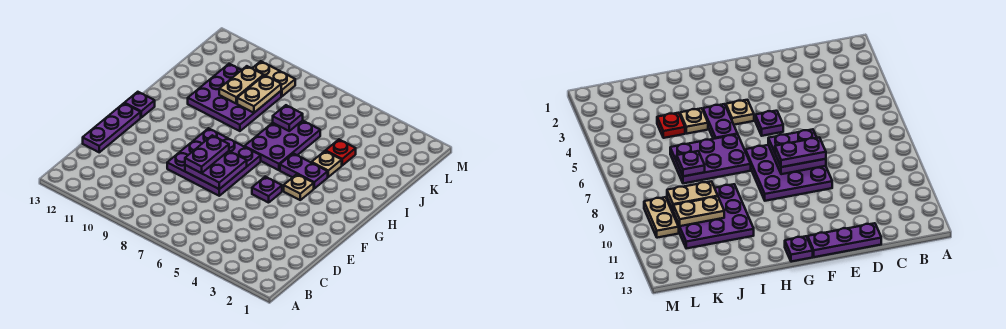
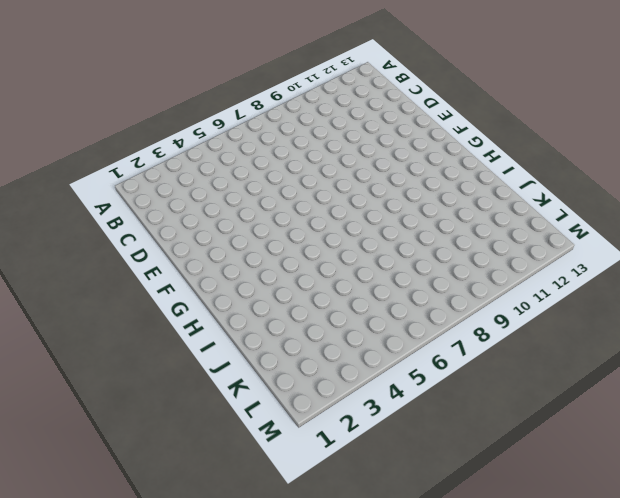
none -> purple plate D13:F13 level 1
none -> purple plate E7:G9 level 1
none -> purple plate F5 level 1

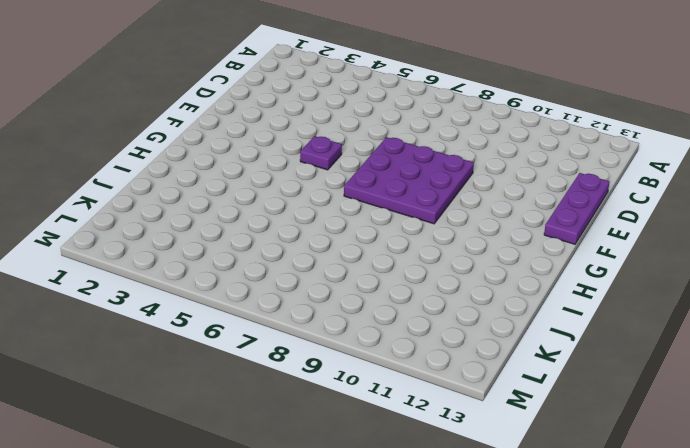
none -> tan plate G4 level 1
none -> purple plate G13 level 1
none -> purple plate H4:H5 level 1

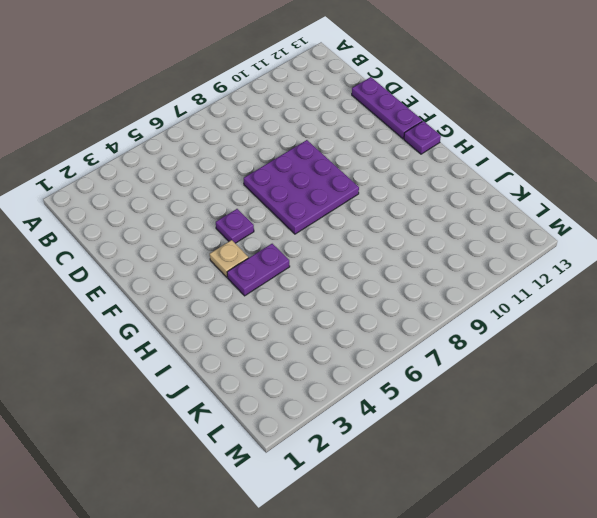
none -> purple plate H6:J7 level 1
none -> tan plate I4 level 1
none -> purple plate I9:K11 level 1

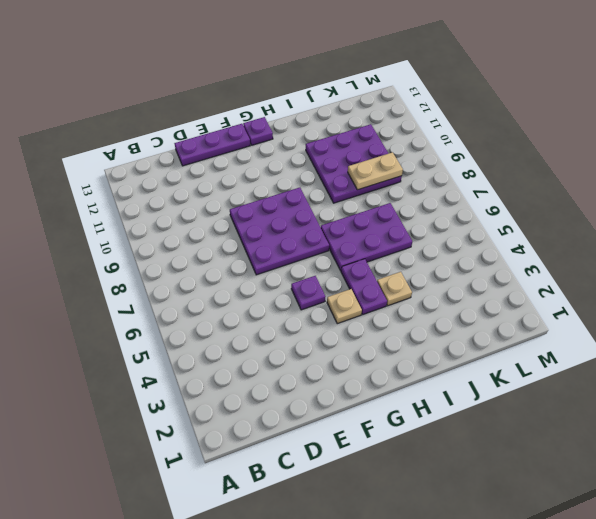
none -> red plate J4 level 1
none -> tan plate L9:L10 level 1
none -> purple plate E7:F8 level 2

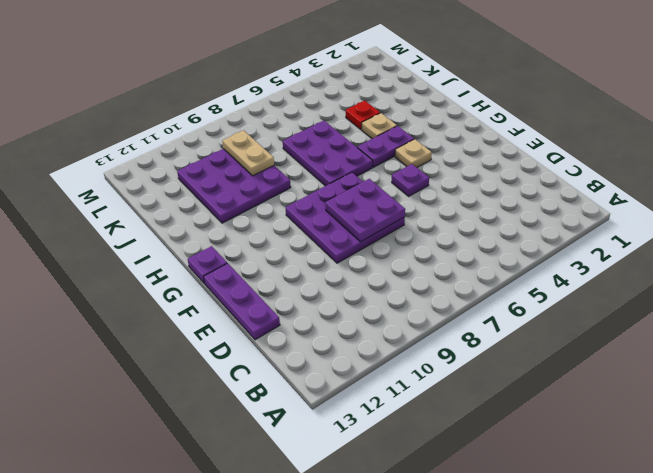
none -> tan plate L9:L10 level 1
none -> purple plate J7 level 2
none -> tan plate J10:K10 level 2

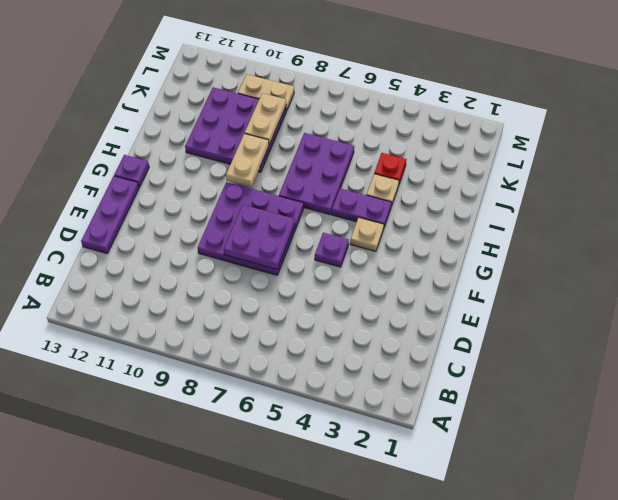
tan plate H9:I9 level 2 -> tan plate J10:K10 level 2
none -> purple plate J7 level 2
none -> purple plate E8:F8 level 3

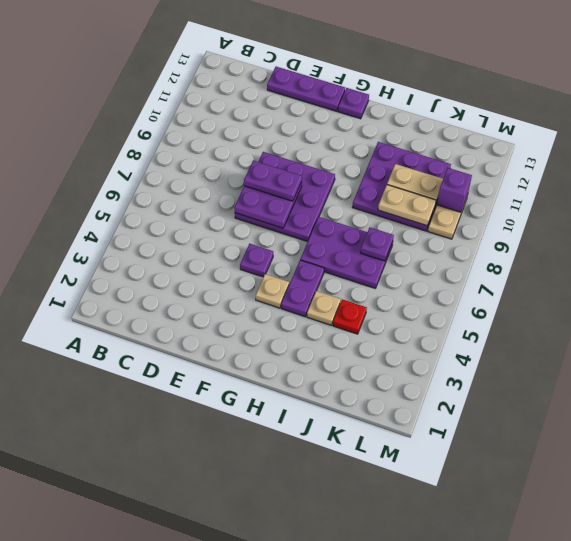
purple brick L10 level 2 -> none

